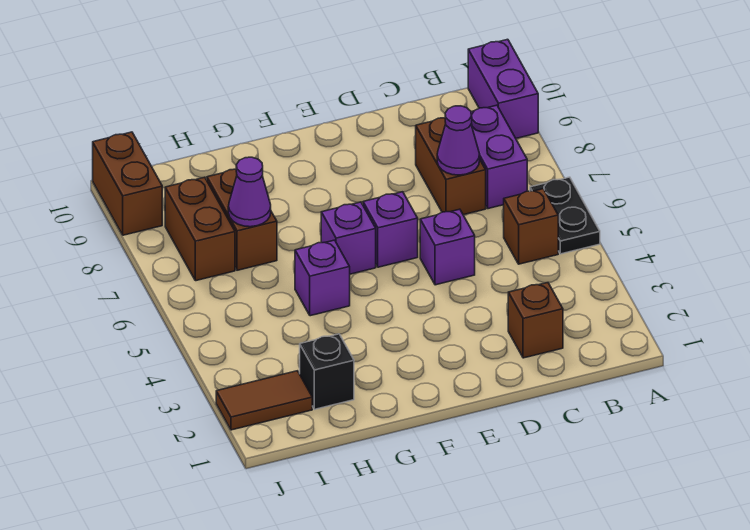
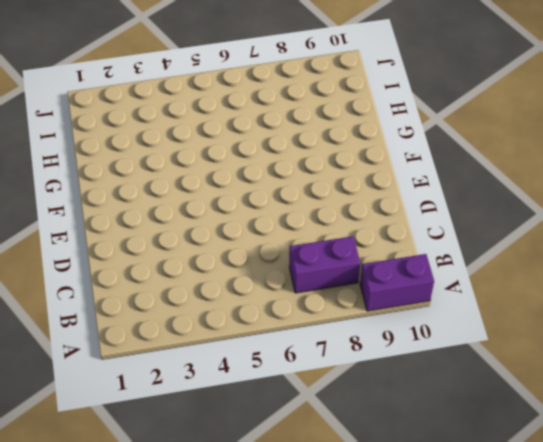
none -> black plate A5:A6 level 1
none -> brown brick B5 level 1
none -> brown brick C2 level 1

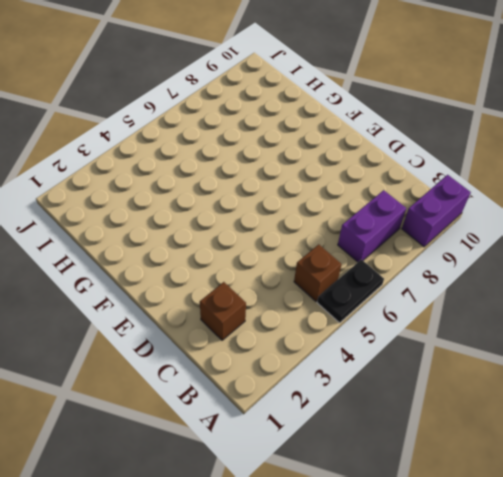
none -> brown brick C7:C8 level 1
none -> purple brick D5 level 1
none -> purple brick E6 level 1

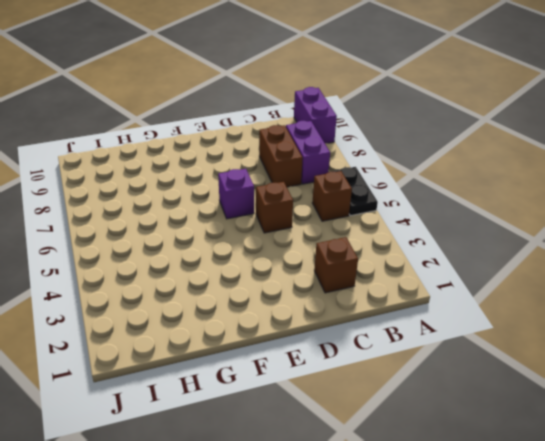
brown brick D5 level 1 -> purple brick D5 level 1
none -> purple brick F6 level 1
none -> purple brick G5 level 1
none -> black brick H2 level 1

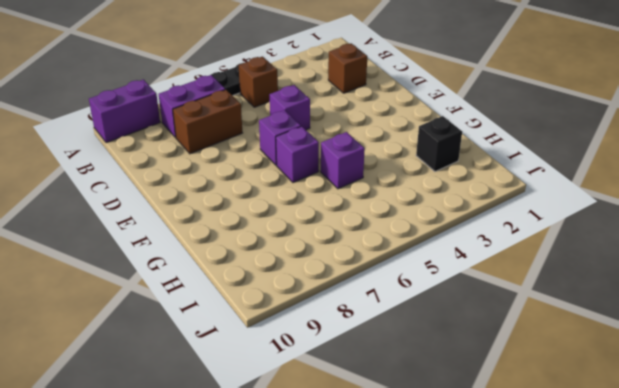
none -> brown brick H7:H8 level 1
none -> brown tile I2:J2 level 1
none -> brown brick I7:I8 level 1

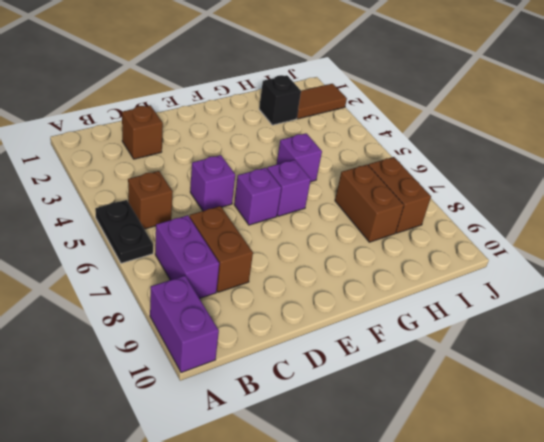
none -> brown brick J9:J10 level 1
none -> purple cone C7 level 2
none -> purple cone H7 level 2

